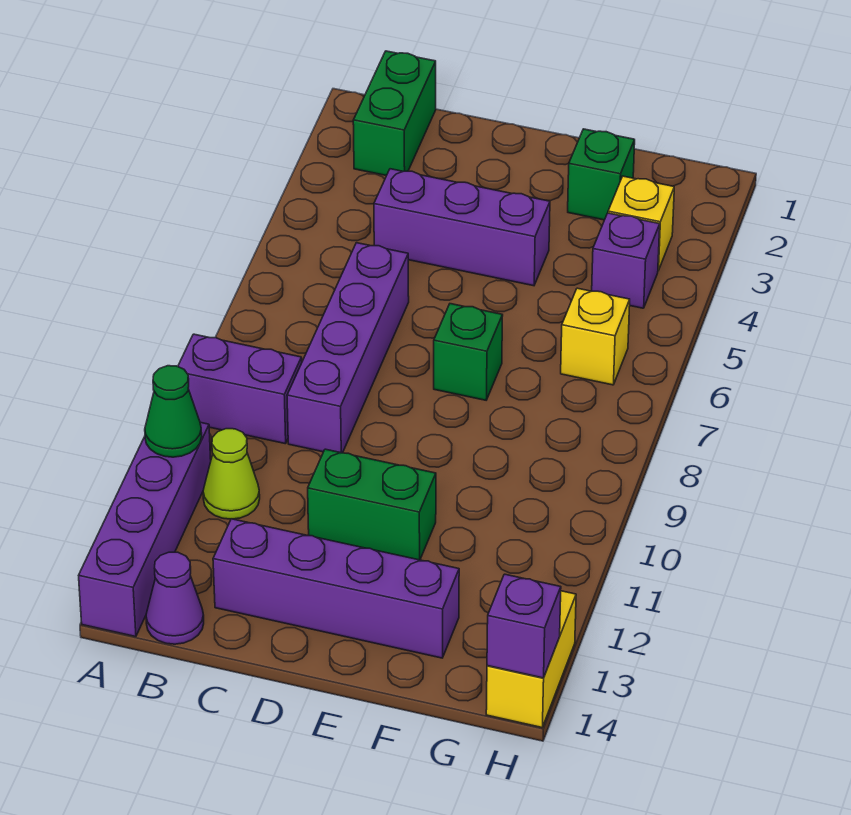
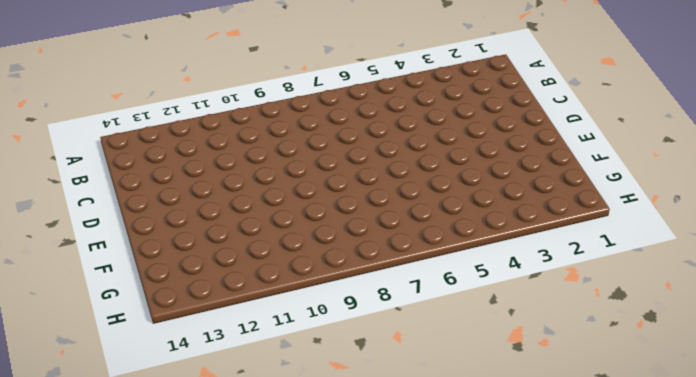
none -> purple brick A9:B9 level 1
none -> purple brick A11:A14 level 1
none -> green brick B1:B2 level 1

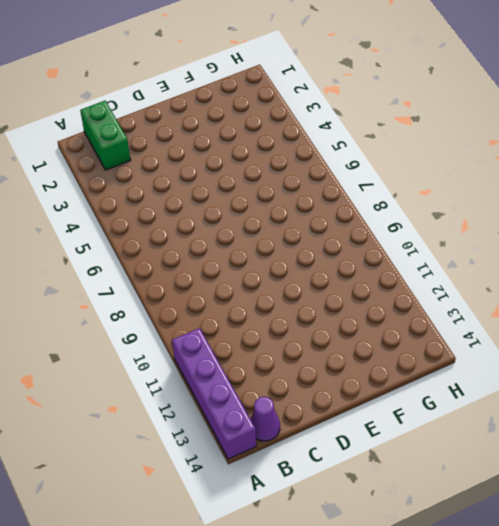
none -> purple brick A9:B9 level 1
none -> lime cone B11 level 1
none -> purple brick C4:E4 level 1

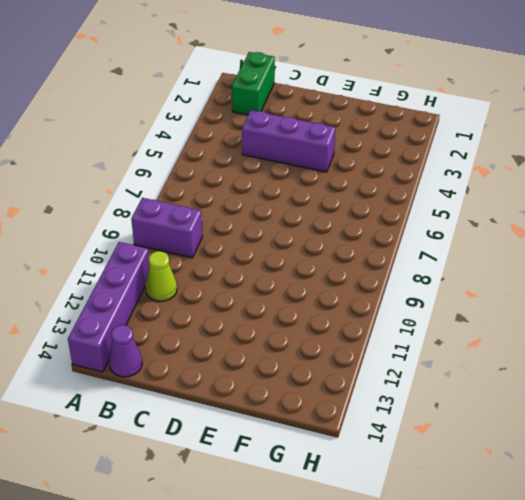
none -> purple brick C6:C9 level 1
none -> purple brick C13:F13 level 1
none -> green brick D11:E11 level 1

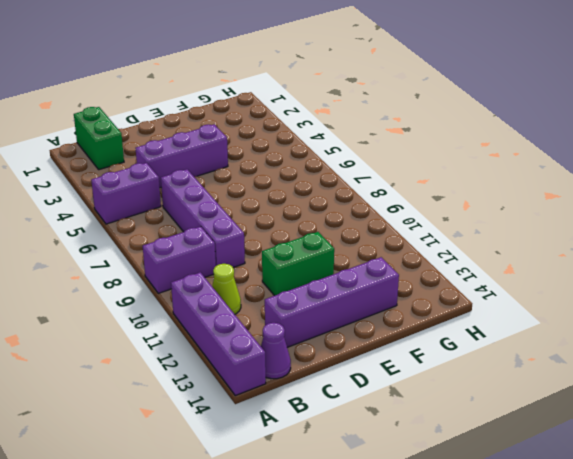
purple brick A5:B5 level 1 -> none
none -> green brick E7 level 1
none -> green brick F2 level 1
none -> yellow brick G3 level 1

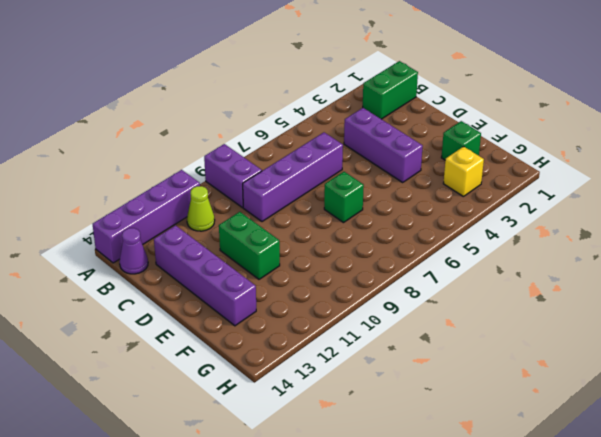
none -> purple brick G4 level 1
none -> yellow brick G6 level 1
none -> yellow brick H13:H14 level 1

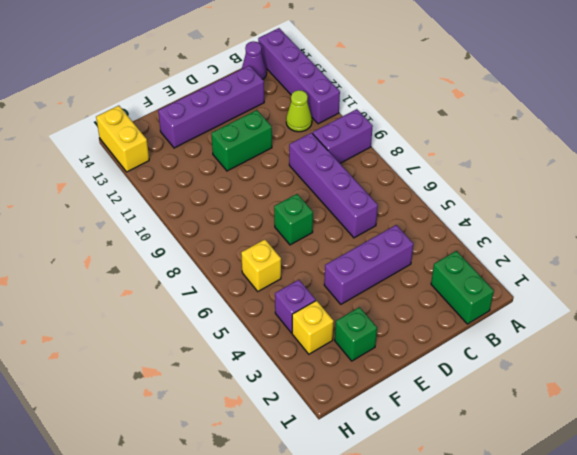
none -> green cone A11 level 2
none -> purple brick H14 level 2

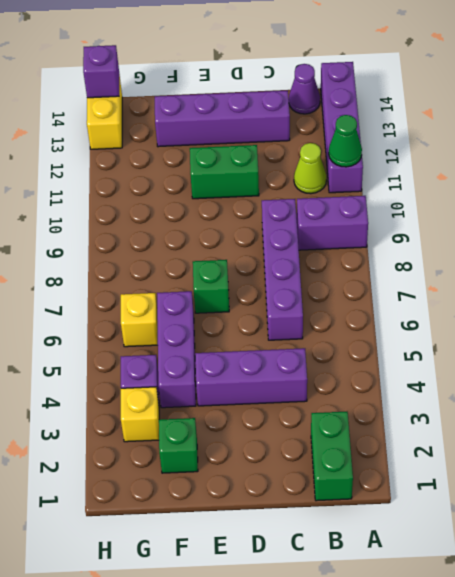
purple brick F4:F6 level 1 -> none

